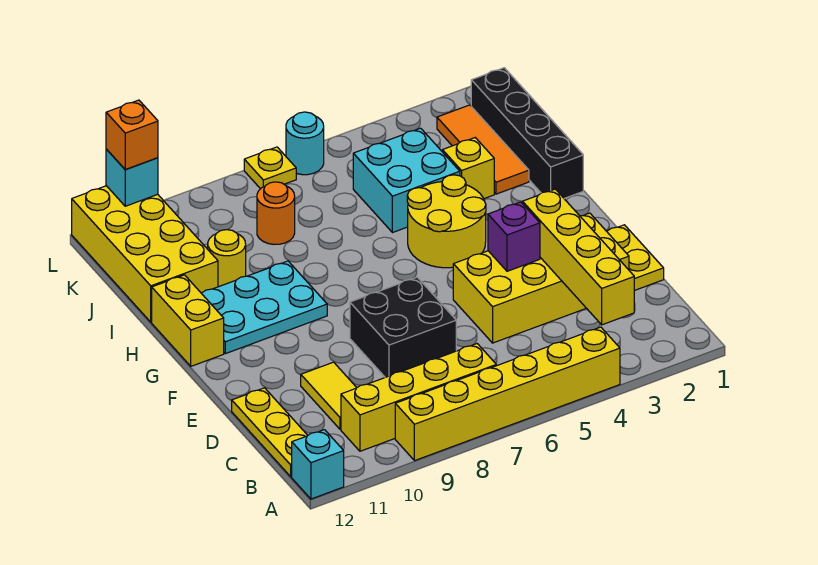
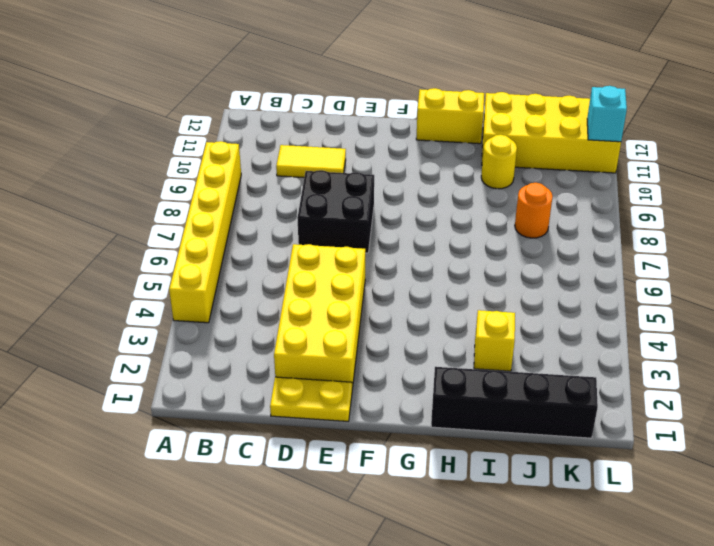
none -> cyan brick A12 level 1
none -> yellow brick B7:B10 level 1
none -> yellow plate B12:D12 level 1

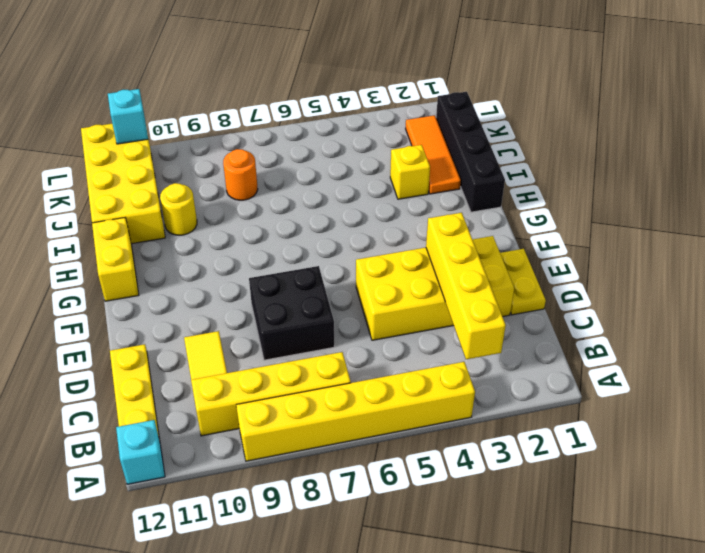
none -> yellow round brick G4:H5 level 1
none -> cyan plate G9:H11 level 1
none -> cyan brick I4:J5 level 1

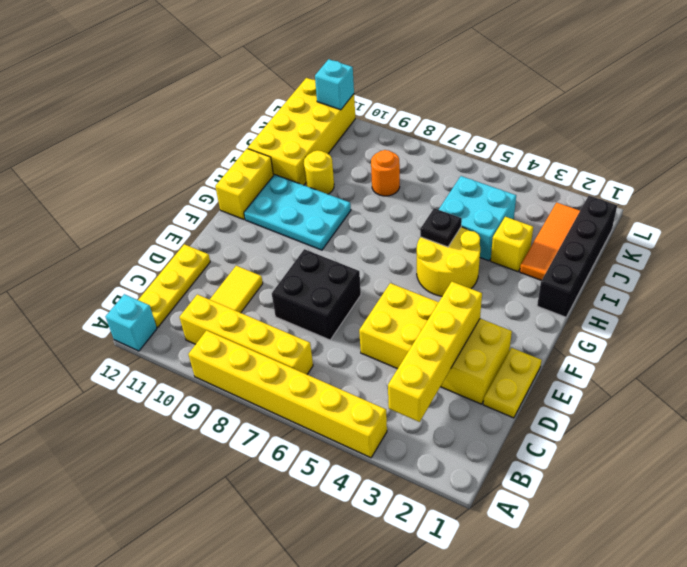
black plate H5 level 2 -> none
none -> cyan round brick L6 level 1
none -> yellow plate L7 level 1
none -> purple brick E4 level 2

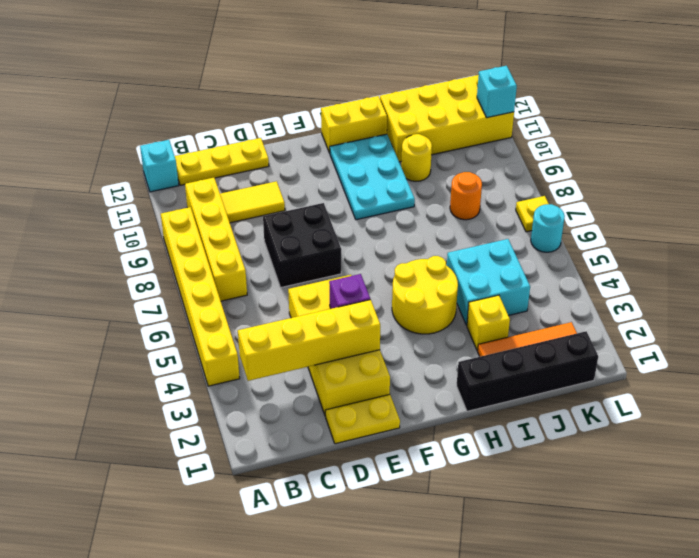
none -> orange brick L11 level 3

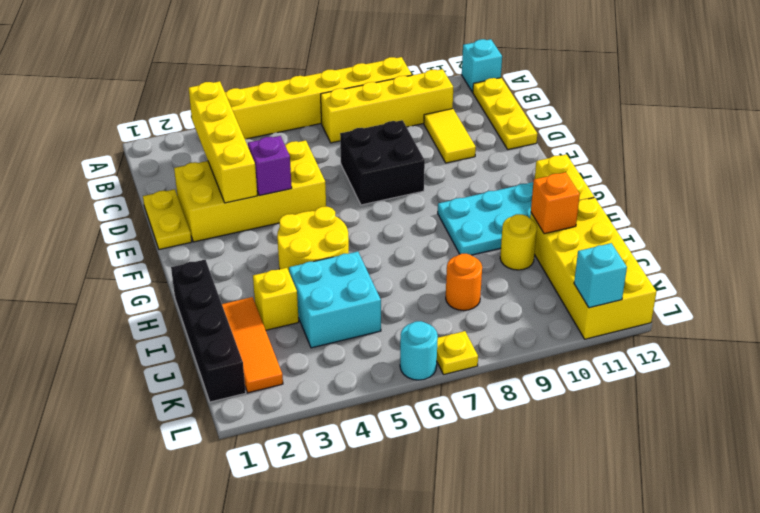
orange brick I11 level 2 -> orange brick L11 level 3

